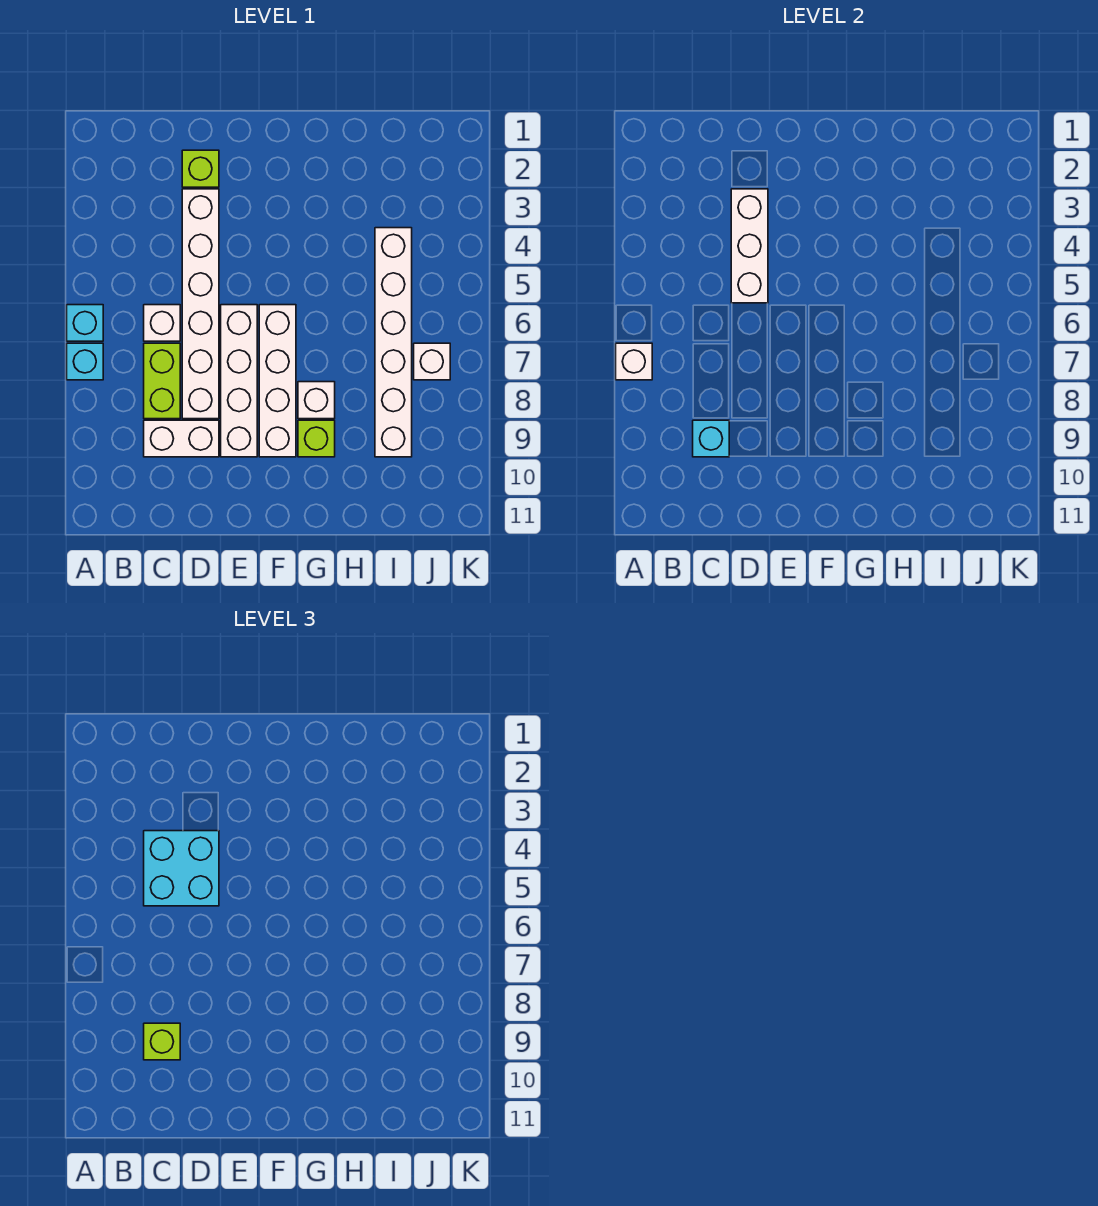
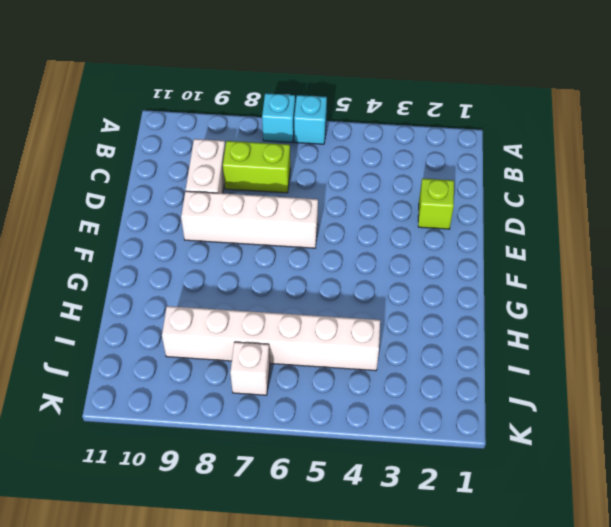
none -> white brick C6 level 1
none -> white brick D3:D8 level 1
none -> white brick F6:F9 level 1

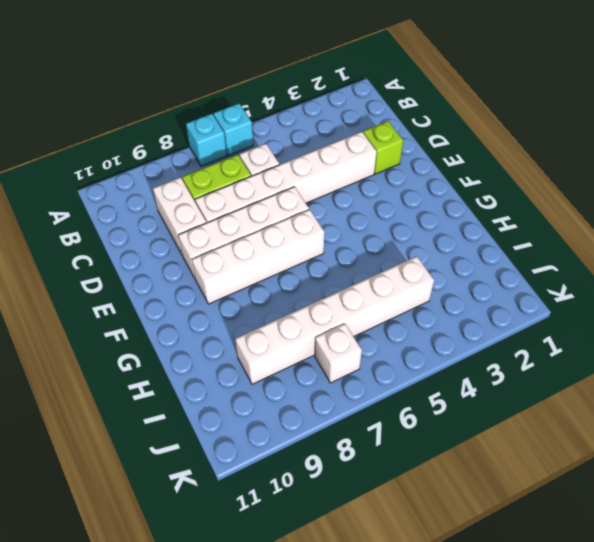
none -> white brick G8 level 1
none -> lime brick G9 level 1
none -> white brick A7 level 2

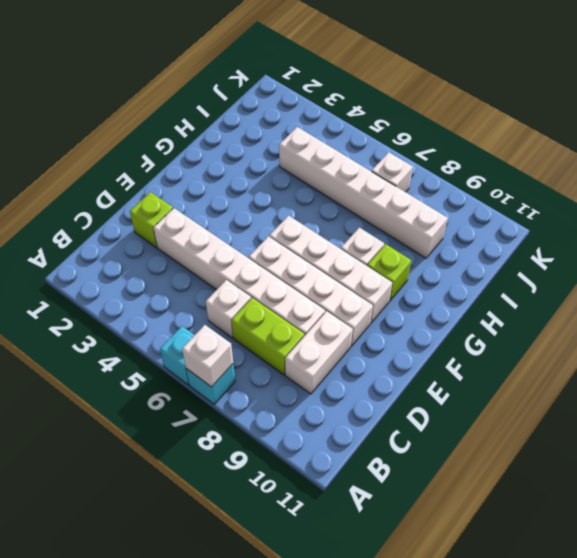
none -> cyan brick C9 level 2
none -> white brick D3:D5 level 2
none -> cyan brick C4:D5 level 3

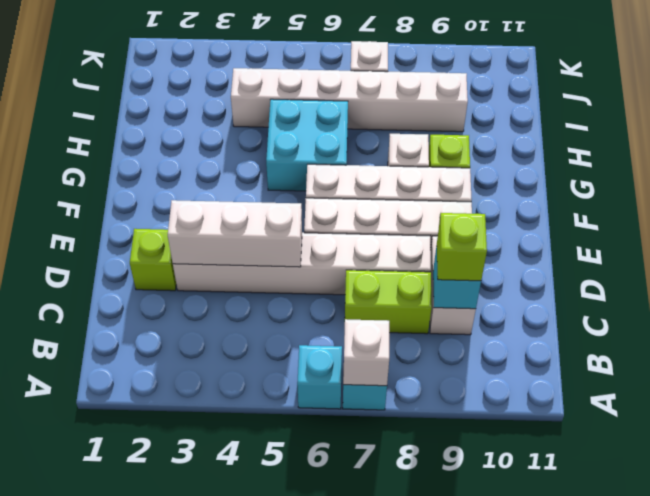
cyan brick G5:H6 level 1 -> cyan brick C4:D5 level 3
none -> white brick C6 level 1

